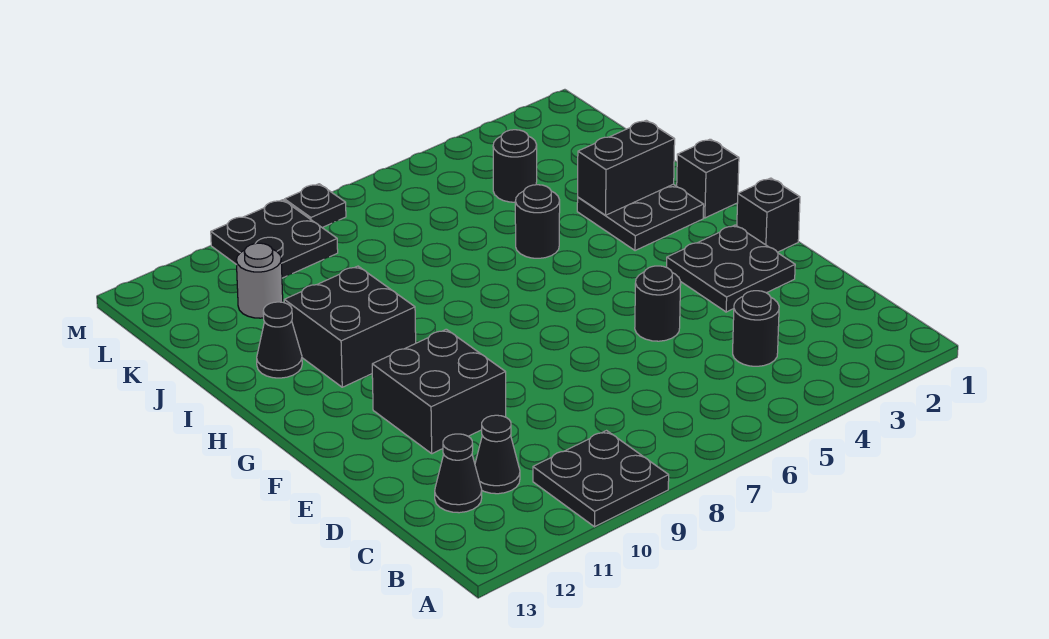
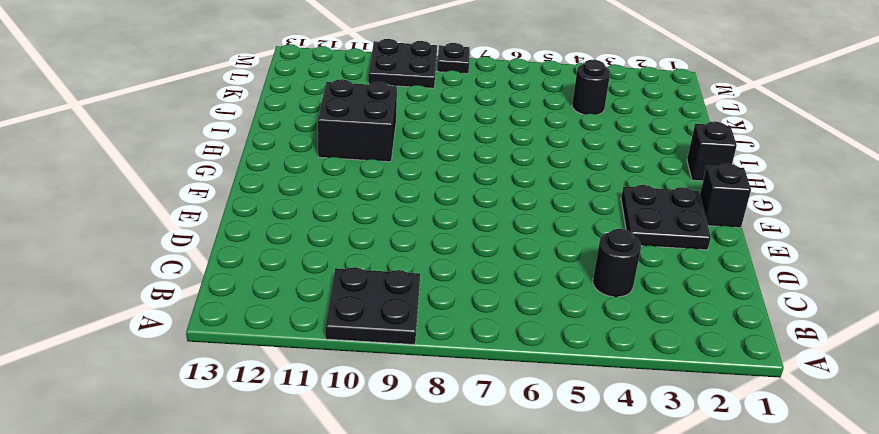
none -> black cone C11 level 1
none -> black cone C12 level 1
none -> black round brick E5 level 1

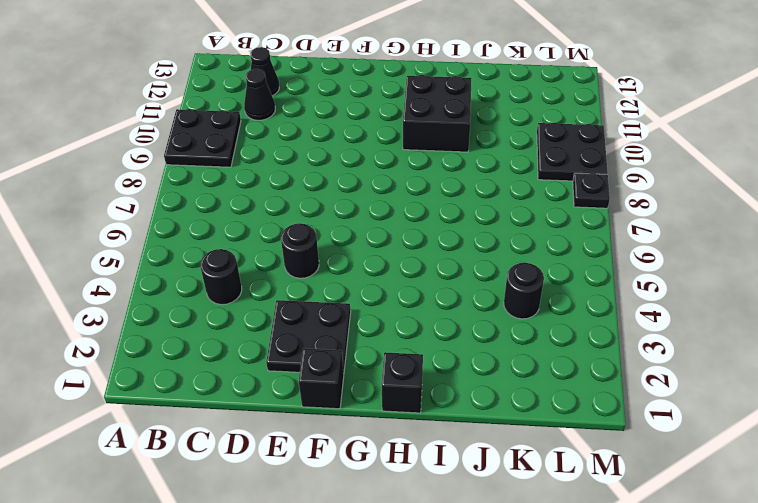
none -> black brick E10:F11 level 1
none -> black plate H2:I3 level 1
none -> black round brick I5 level 1

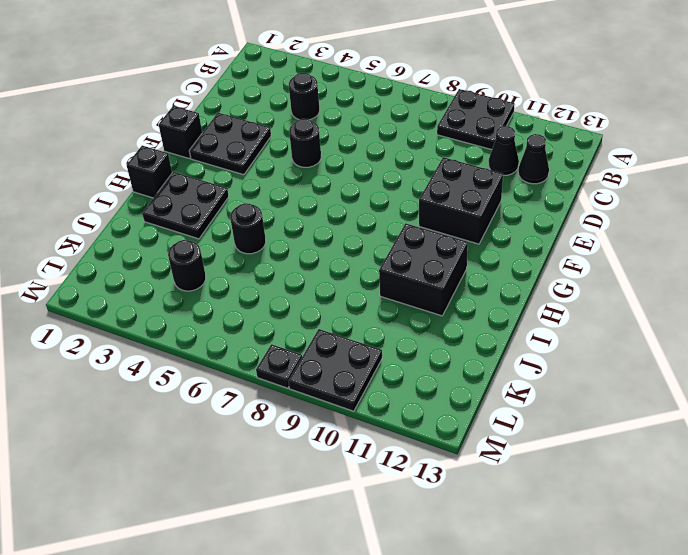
none -> black cone I12 level 1
none -> grey round brick K11 level 1
none -> black brick I2:I3 level 2

